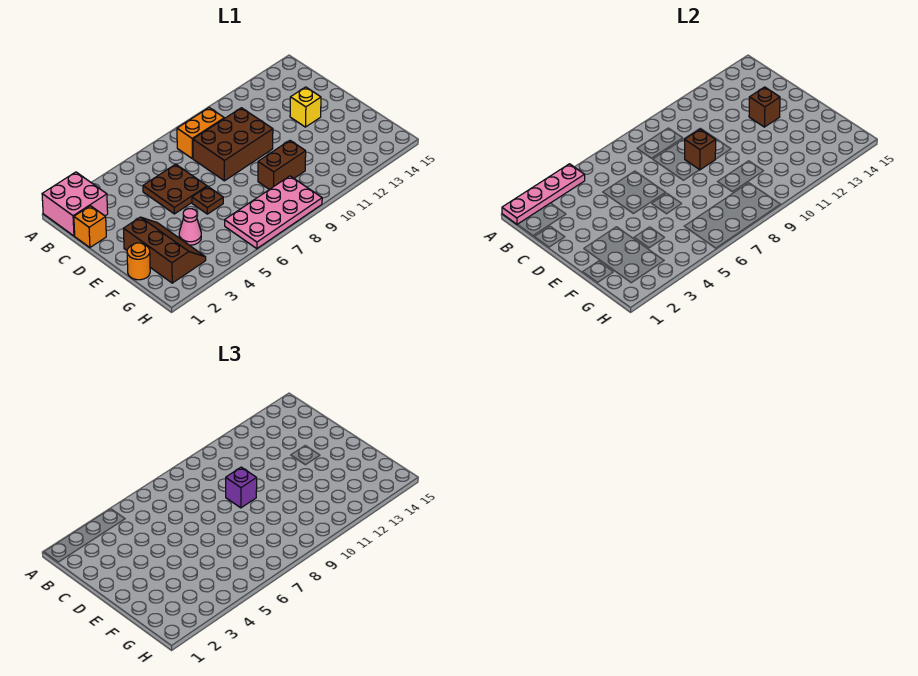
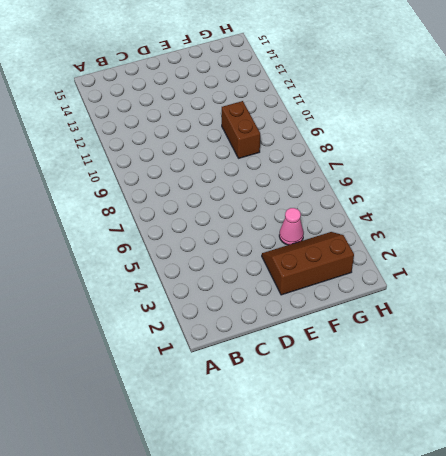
none -> pink brick A1:B2 level 1
none -> orange brick B8:B9 level 1
none -> orange brick C1 level 1

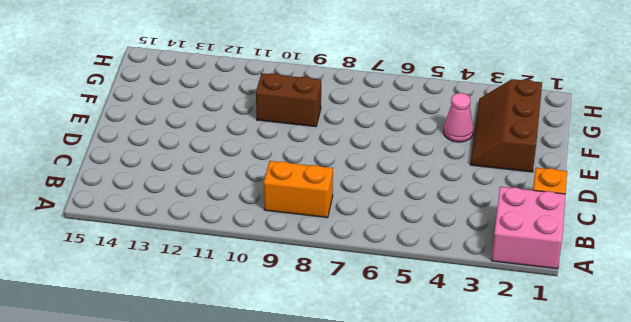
none -> brown plate C5:D6 level 1
none -> brown brick C8:D10 level 1
none -> yellow brick D13 level 1

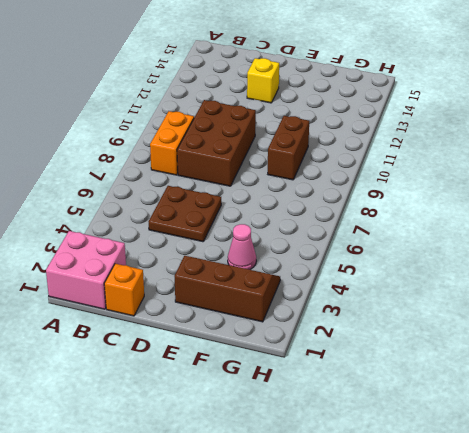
none -> brown plate E6 level 1
none -> orange round brick F1 level 1
none -> pink plate G6:H9 level 1

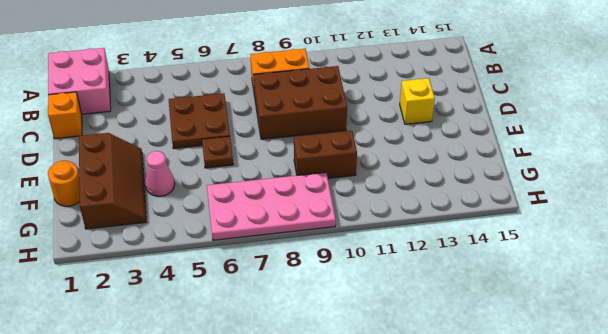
none -> pink plate A1:A4 level 2
none -> brown brick D9 level 2
none -> brown brick D13 level 2

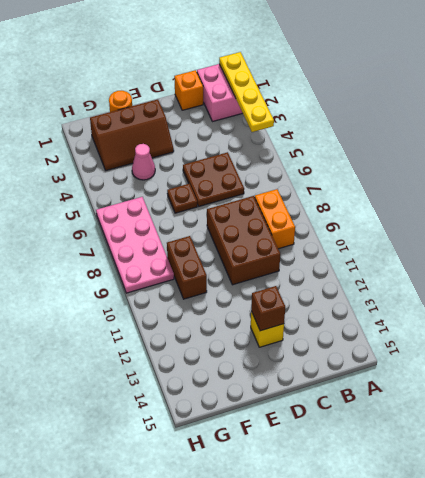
yellow plate A1:A4 level 2 -> pink plate A1:A4 level 2
none -> brown brick D9 level 2
none -> purple brick D9 level 3

